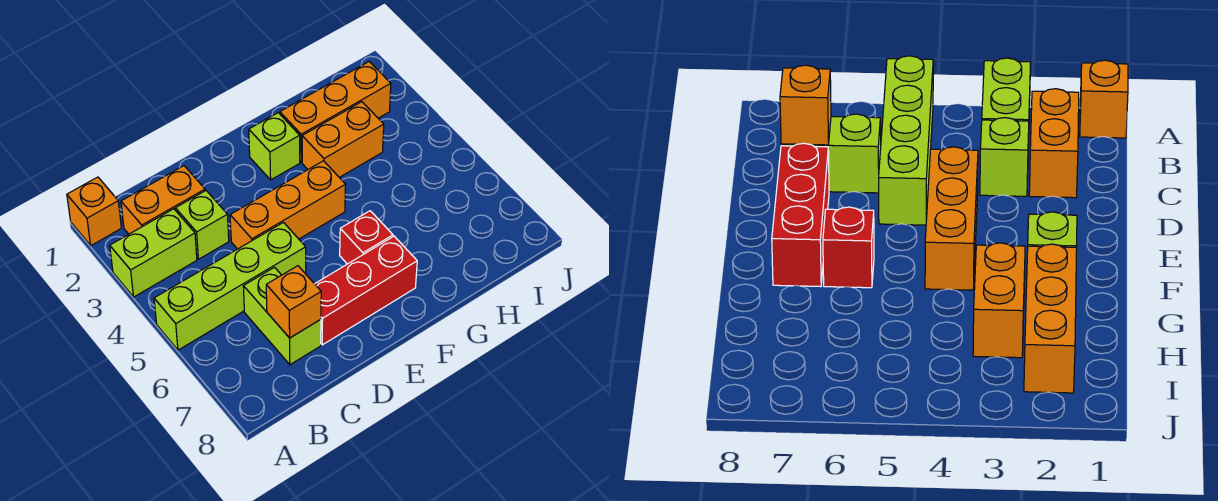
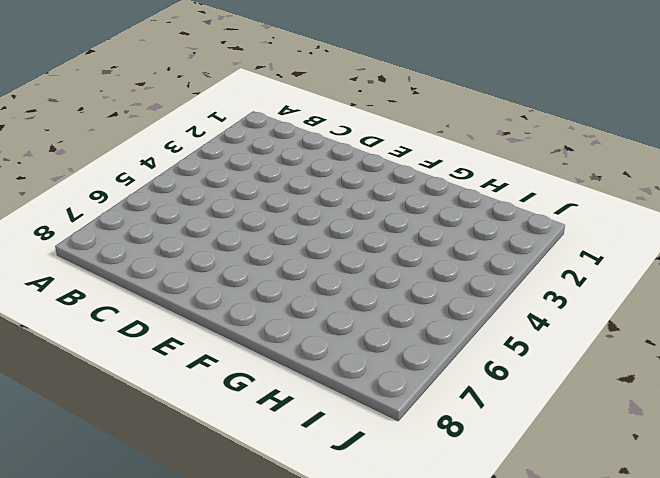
none -> orange brick A1 level 1
none -> lime brick A3:B3 level 1
none -> lime brick A5:D5 level 1

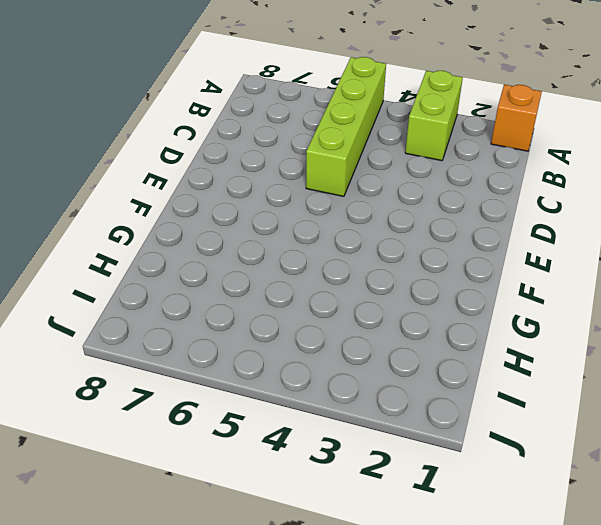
none -> orange brick B2:C2 level 1
none -> lime brick C3 level 1
none -> lime brick C6:C7 level 1

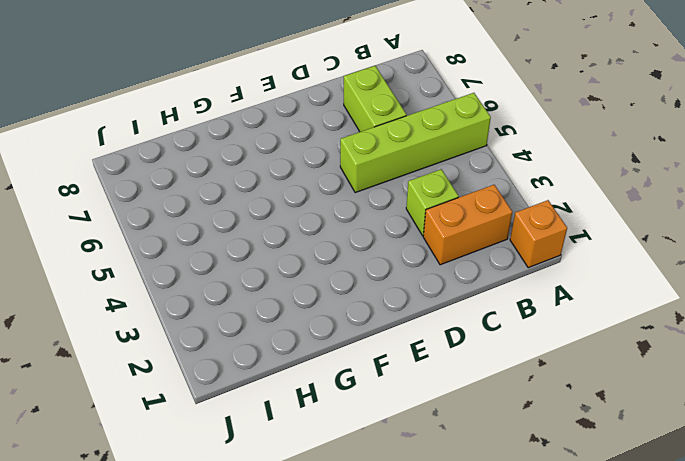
none -> lime brick A3:B3 level 1
none -> orange brick D4:F4 level 1
none -> red brick D7:F7 level 1

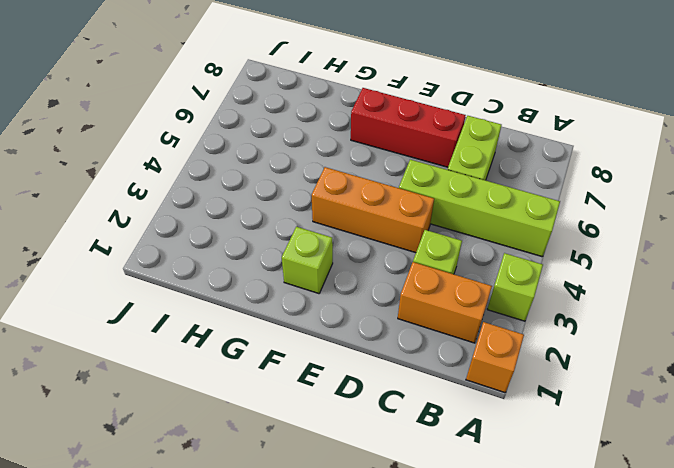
lime brick A3 level 1 -> lime brick A3:B3 level 1
none -> red brick F6 level 1
none -> orange brick G2:I2 level 1
none -> orange brick G3:H3 level 1

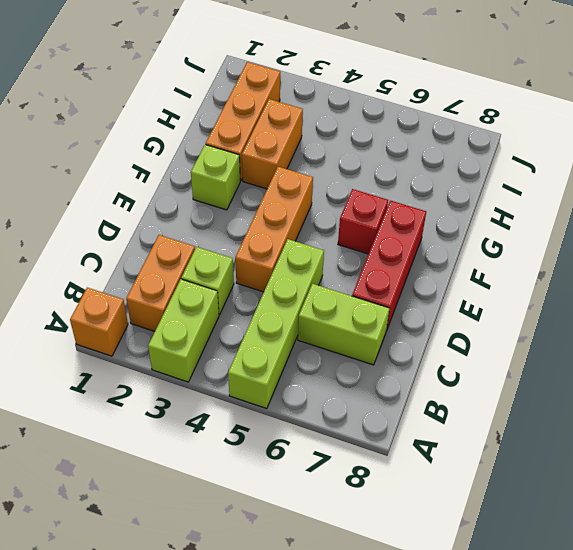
none -> orange brick C7 level 2

